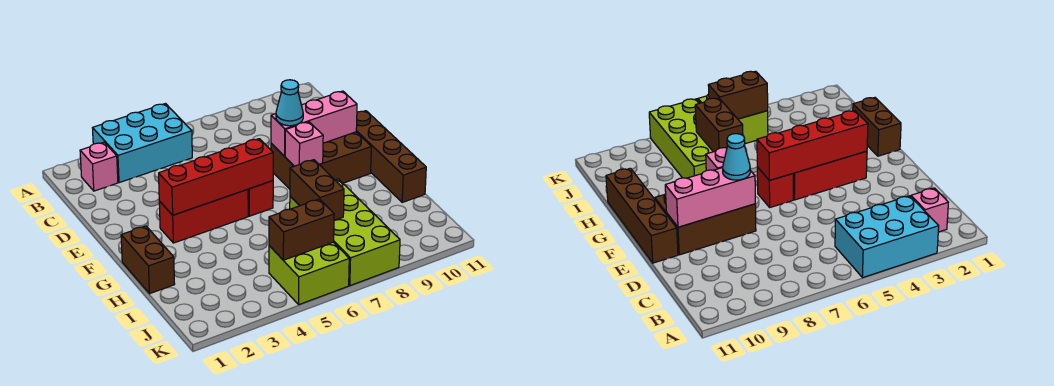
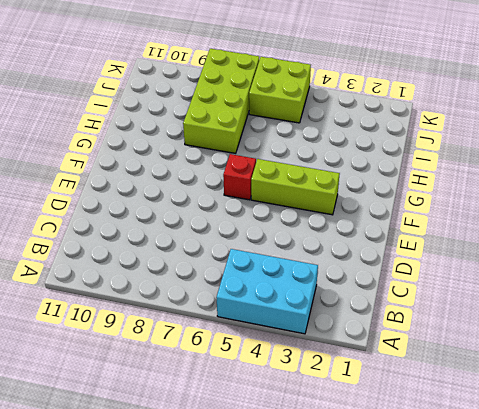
lime brick F3:F5 level 1 -> red brick F3:F5 level 1
none -> pink brick B2 level 1
none -> brown brick E8:F10 level 1
none -> brown brick E11:H11 level 1

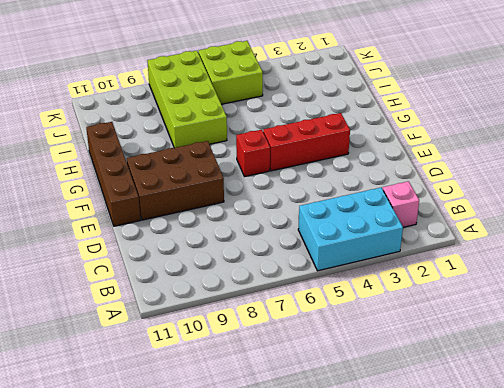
none -> brown brick G1:H1 level 1
none -> pink brick E8:E10 level 2
none -> red brick F3:F6 level 2

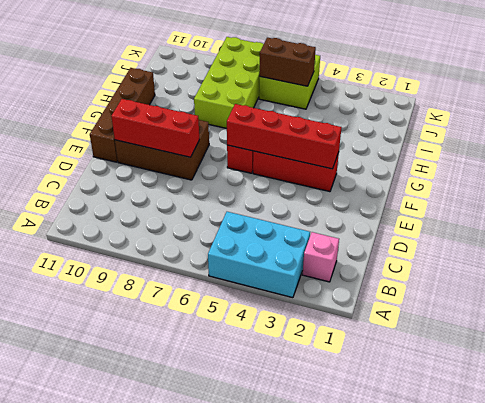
red brick E8:E10 level 2 -> pink brick E8:E10 level 2
none -> brown brick G1:H1 level 1
none -> pink brick F8 level 2
none -> brown brick H7:I7 level 2

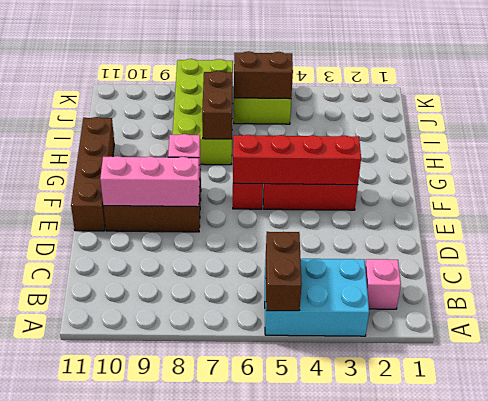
brown brick A5:B5 level 2 -> brown brick G1:H1 level 1
none -> cyan cone E8 level 3

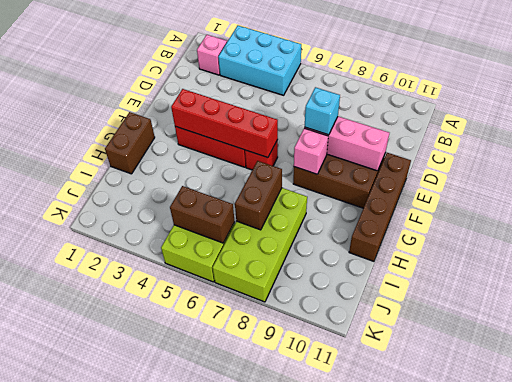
cyan brick E8 level 3 -> cyan cone E8 level 3

